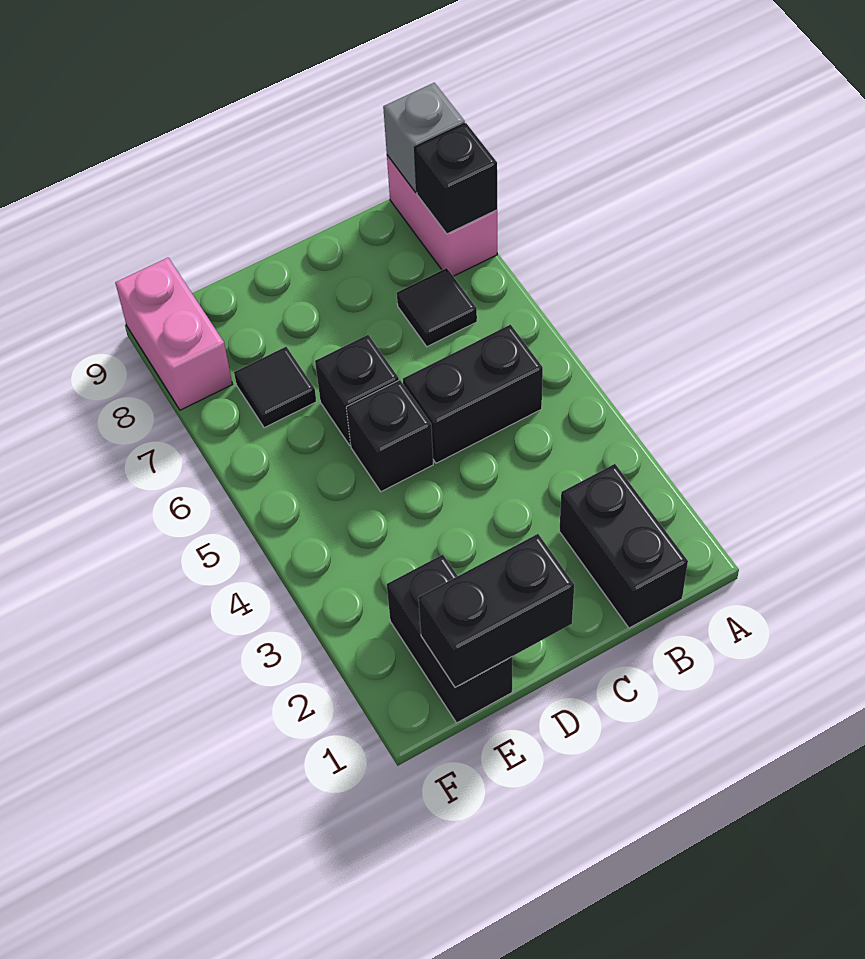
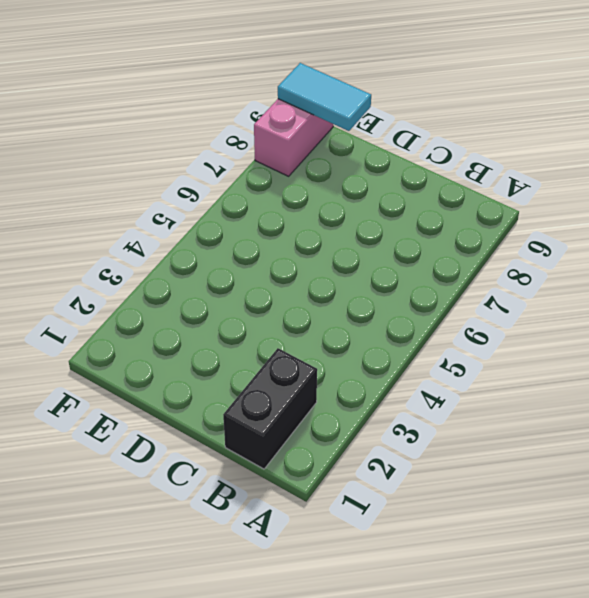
cyan tile E9:F9 level 2 -> none
none -> pink brick A8:A9 level 1
none -> black brick B5:C5 level 1
none -> black tile B7 level 1

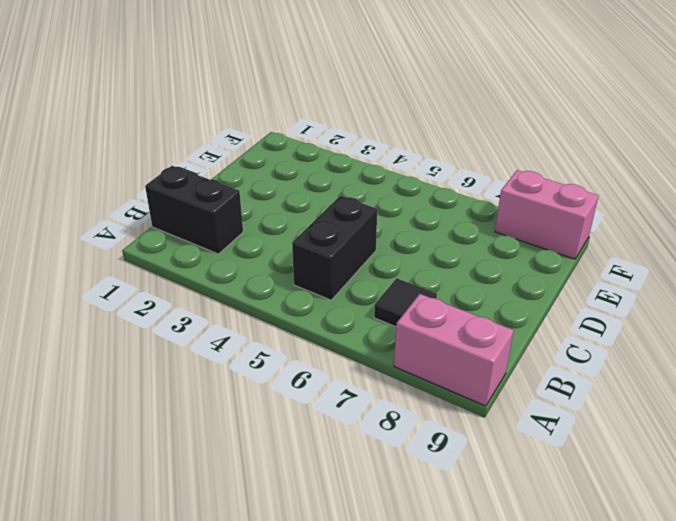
none -> black brick D5 level 1
none -> black brick D6 level 1
none -> black brick E1:E2 level 1

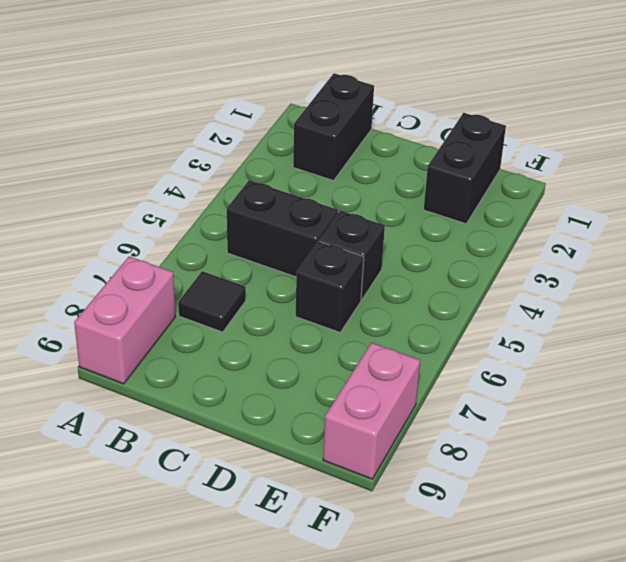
none -> black tile E7 level 1
none -> black brick A8 level 2
none -> grey brick A9 level 2

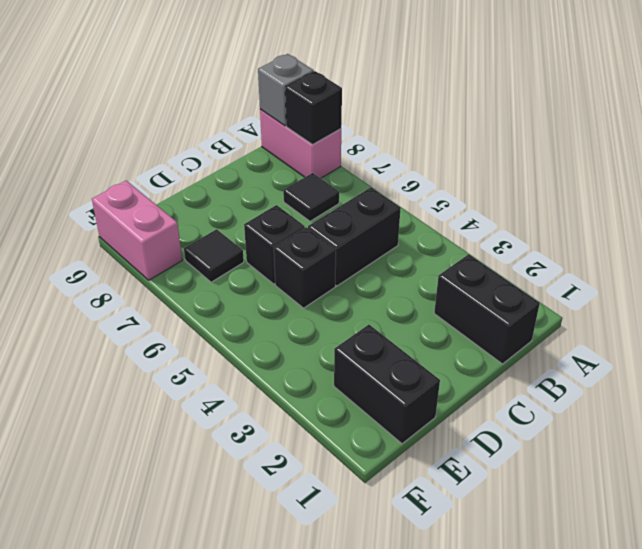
none -> black brick D1:E1 level 2

